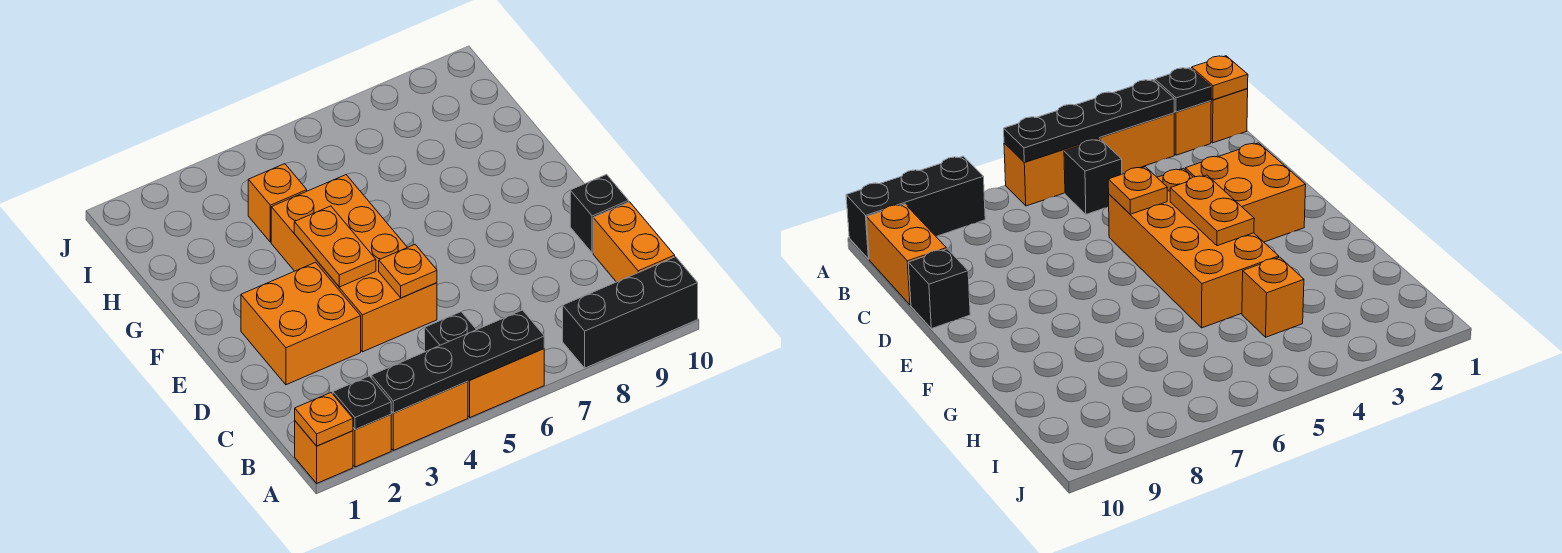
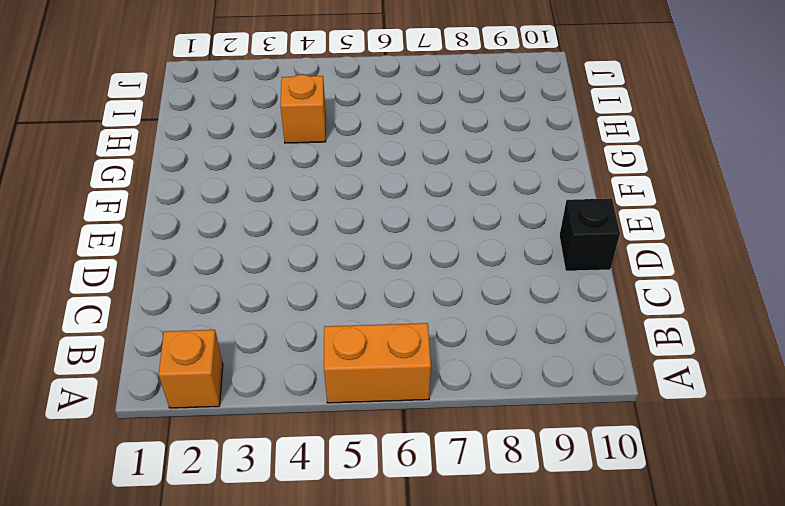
none -> orange brick A1 level 1
none -> orange brick A3:A4 level 1
none -> black brick A8:A10 level 1

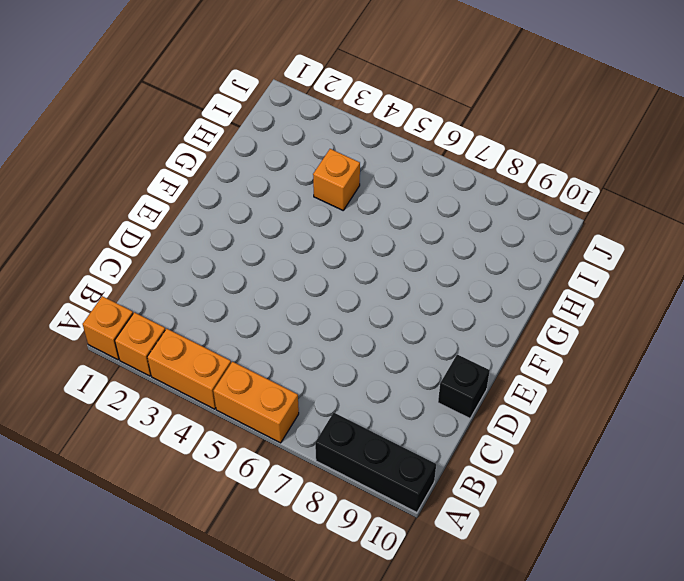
none -> black brick B5 level 1
none -> orange brick B10:C10 level 1
none -> orange brick D2:E3 level 1

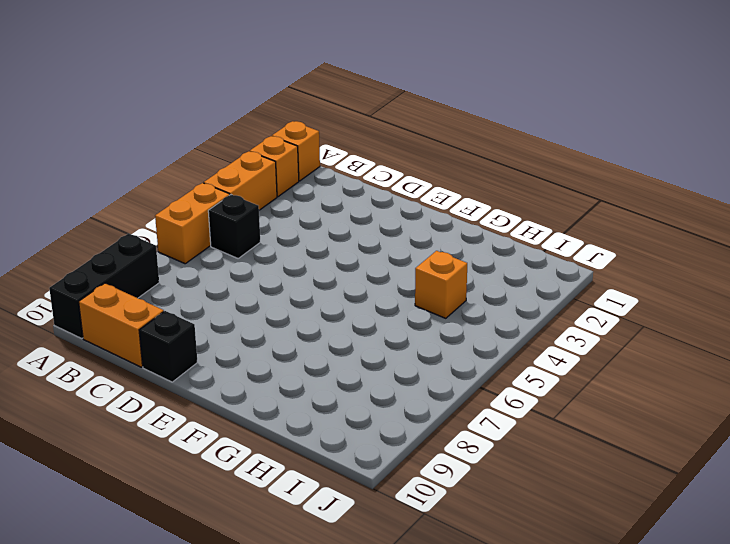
none -> orange brick D2:E3 level 1
none -> orange brick D4:G5 level 1
none -> orange plate A1 level 2

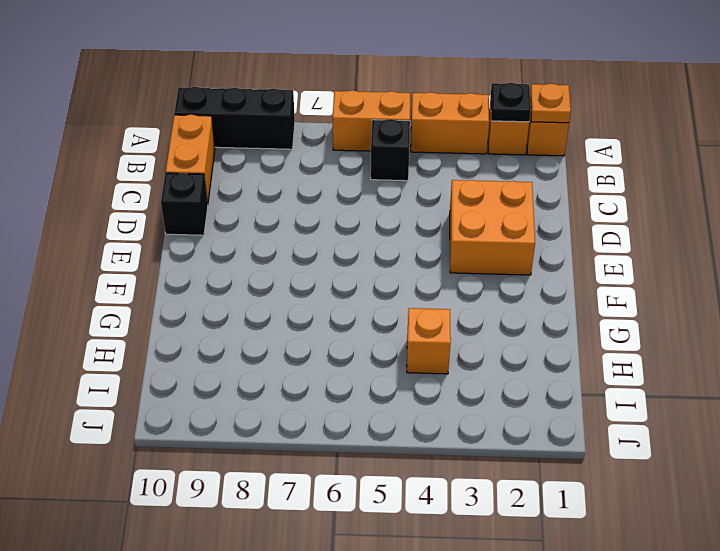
none -> orange brick D4:G5 level 1
none -> black plate A3:A6 level 2
none -> orange plate D5 level 2

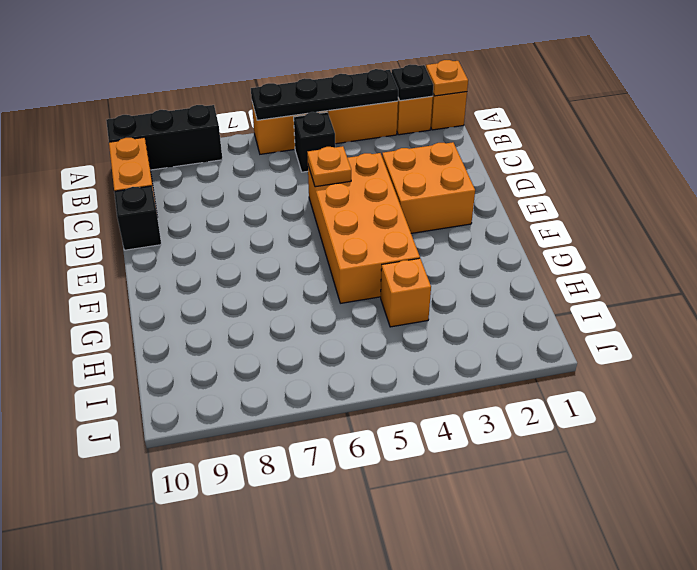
none -> orange plate E4:F4 level 2

